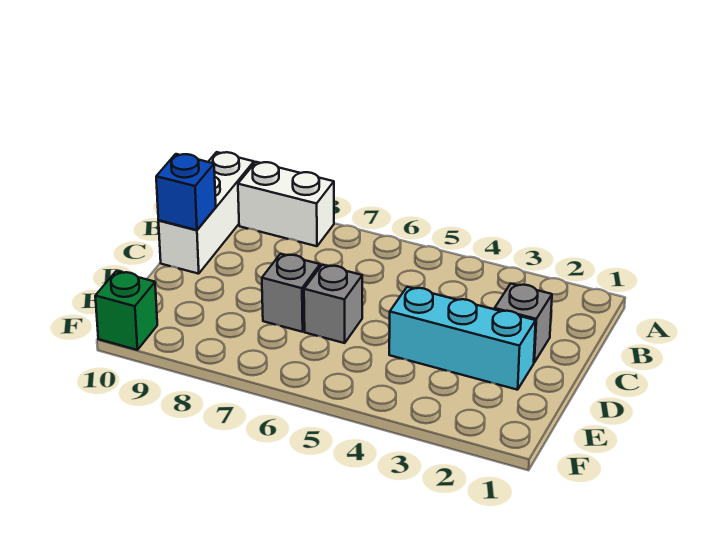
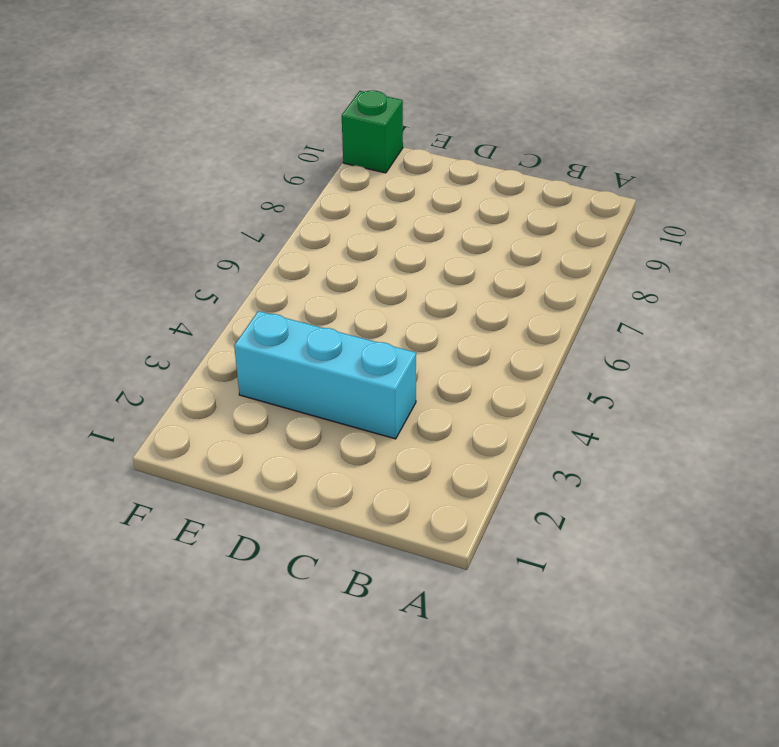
cyan brick C3:E3 level 1 -> cyan brick D2:D4 level 1
none -> white brick A8:A9 level 1
none -> white brick A10:C10 level 1

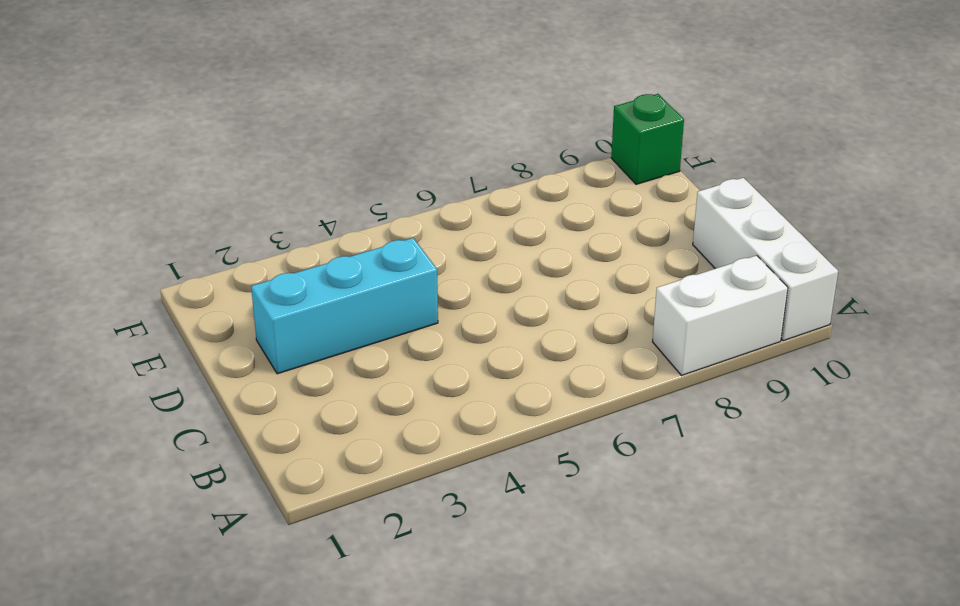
none -> grey brick C2 level 1
none -> grey brick D6 level 1

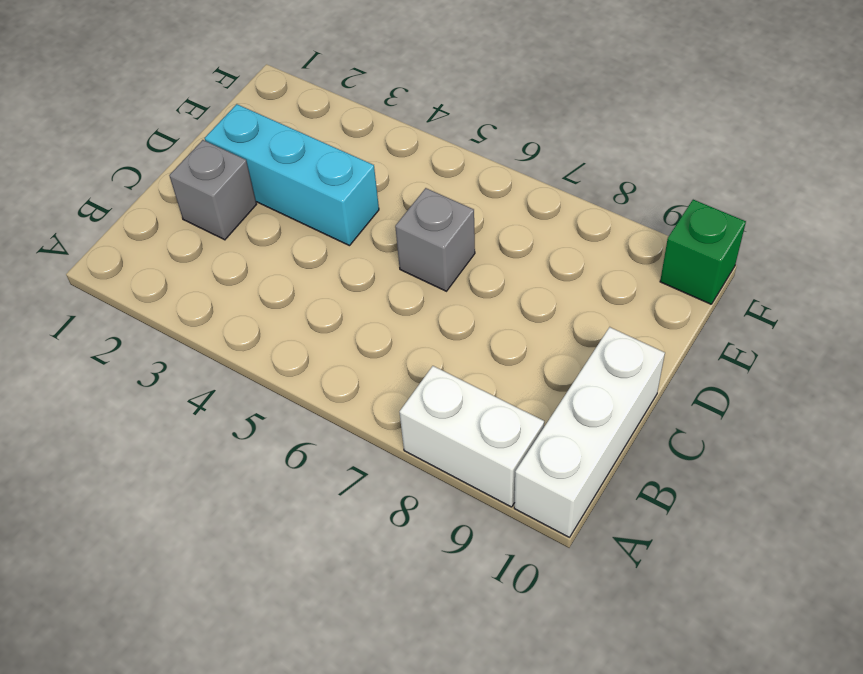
none -> grey brick D7 level 1
none -> blue brick C10 level 2

